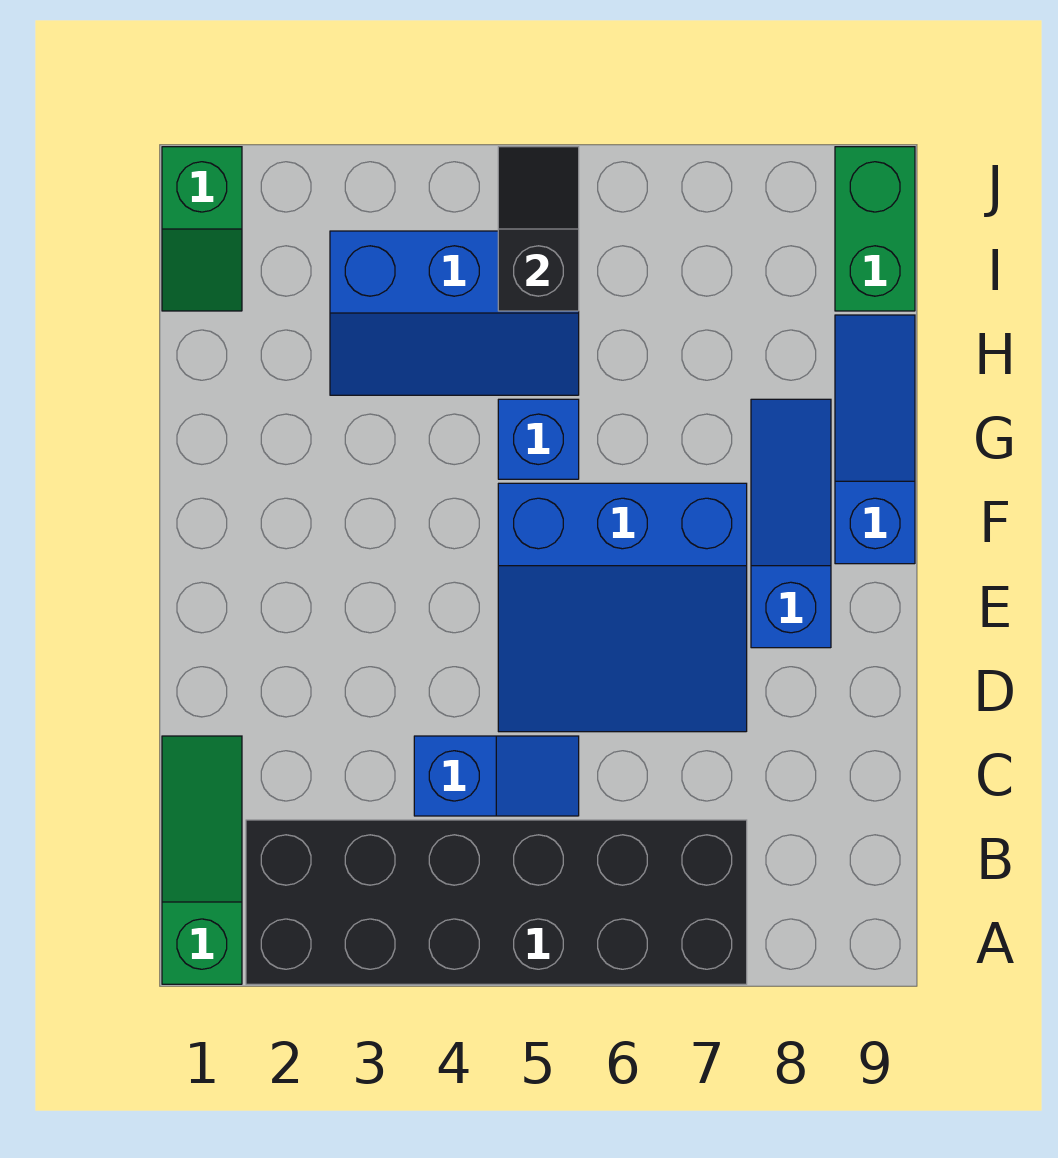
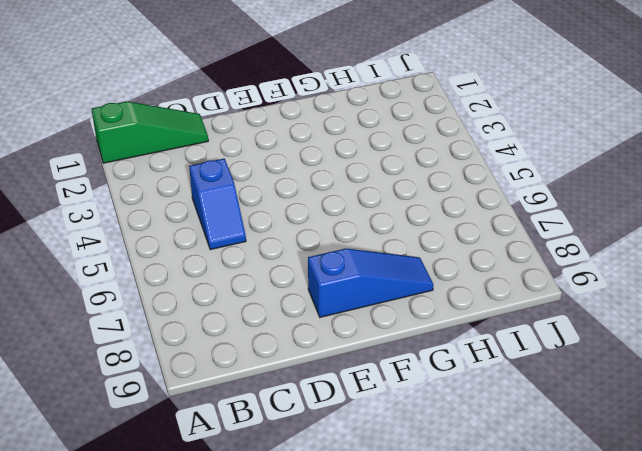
none -> black brick A2:B7 level 1
none -> blue slope D5:F7 level 1 top F

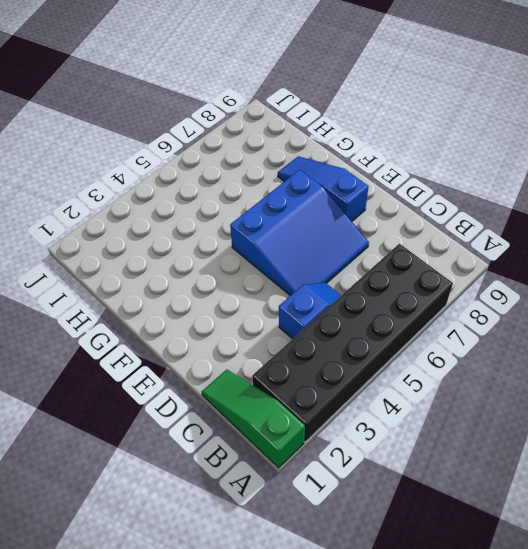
none -> blue slope F9:H9 level 1 top F
none -> blue brick G5 level 1

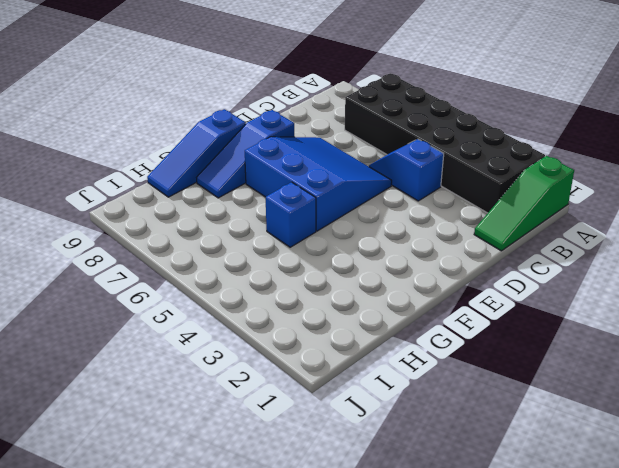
none -> blue slope H3:I5 level 1 top I
none -> green slope I1:J1 level 1 top J

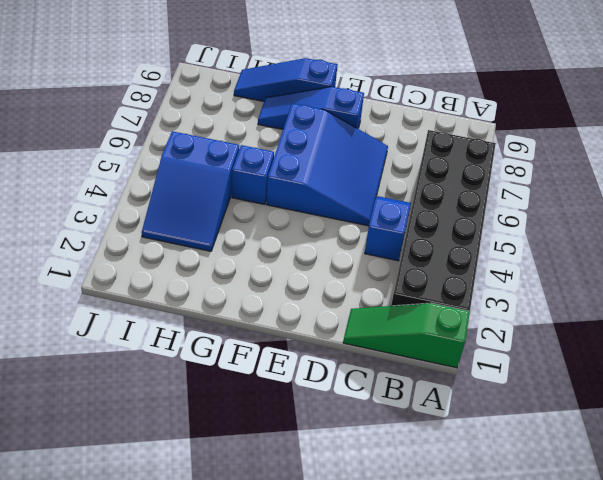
blue slope H3:I5 level 1 top 5 -> blue slope H3:I5 level 1 top I
none -> green slope I1:J1 level 1 top J
none -> green brick I9:J9 level 1

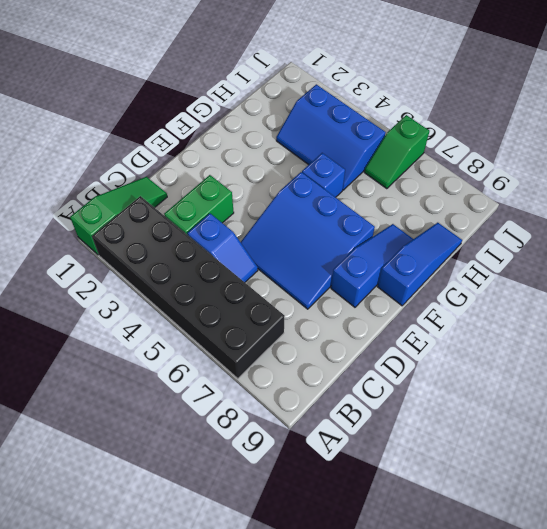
green brick C3:D3 level 1 -> green brick I9:J9 level 1
green slope I6:J6 level 1 top J -> green slope I1:J1 level 1 top J
none -> black slope I5:J5 level 2 top I

